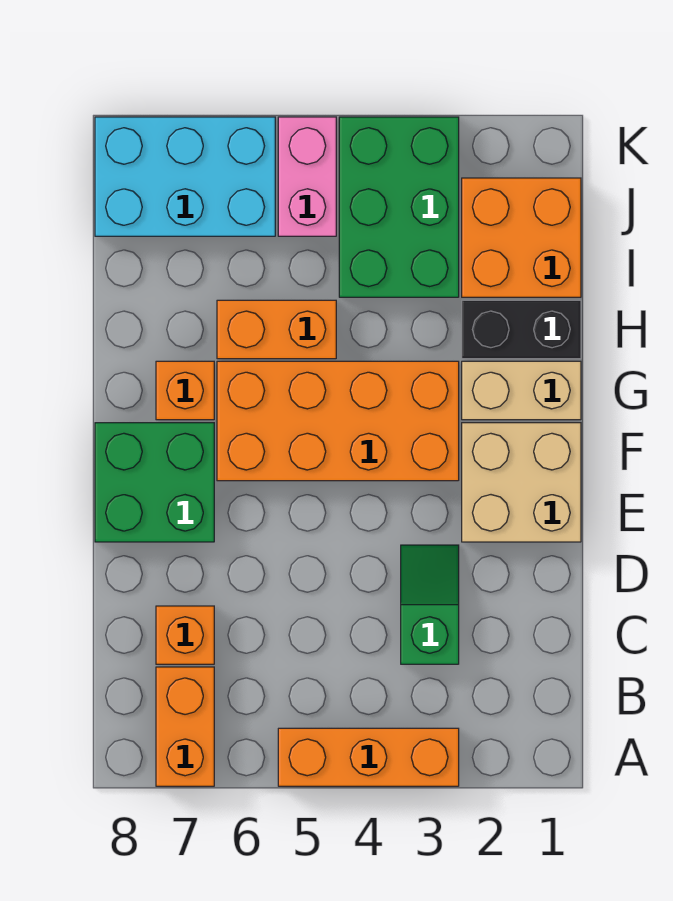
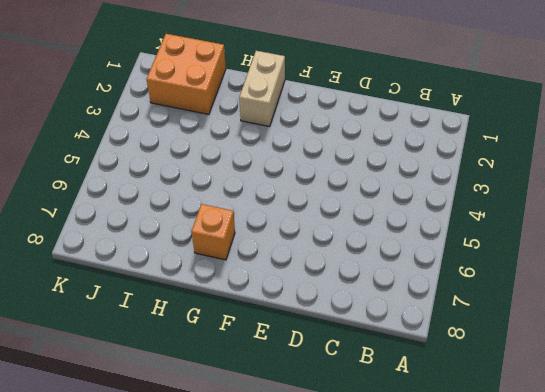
none -> orange brick A3:A5 level 1
none -> orange brick A7:B7 level 1
none -> green slope C3:D3 level 1 top C

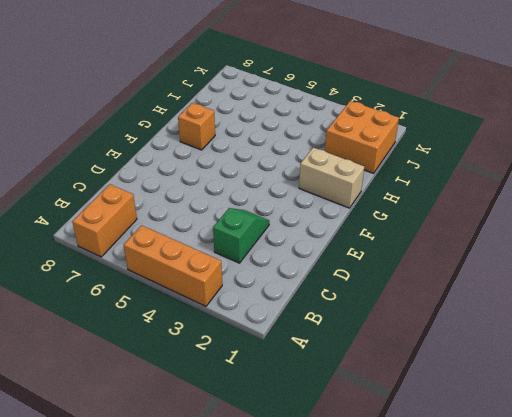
none -> orange brick C7 level 1
none -> tan brick E1:F2 level 1
none -> green brick E7:F8 level 1

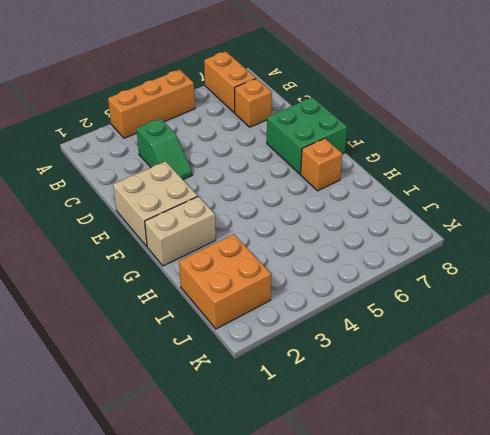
none -> orange brick F3:G6 level 1
none -> black brick H1:H2 level 1
none -> orange brick H5:H6 level 1

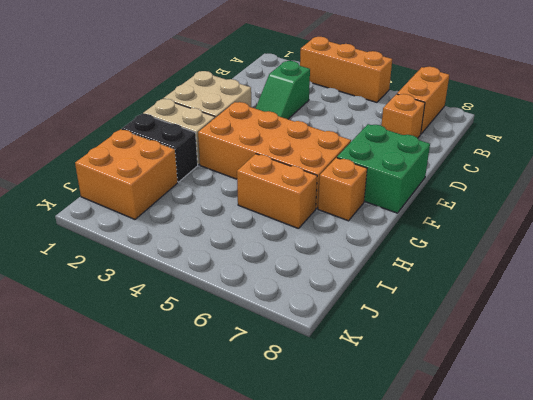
none -> green brick I3:K4 level 1
none -> pink brick J5:K5 level 1
none -> cyan brick J6:K8 level 1

